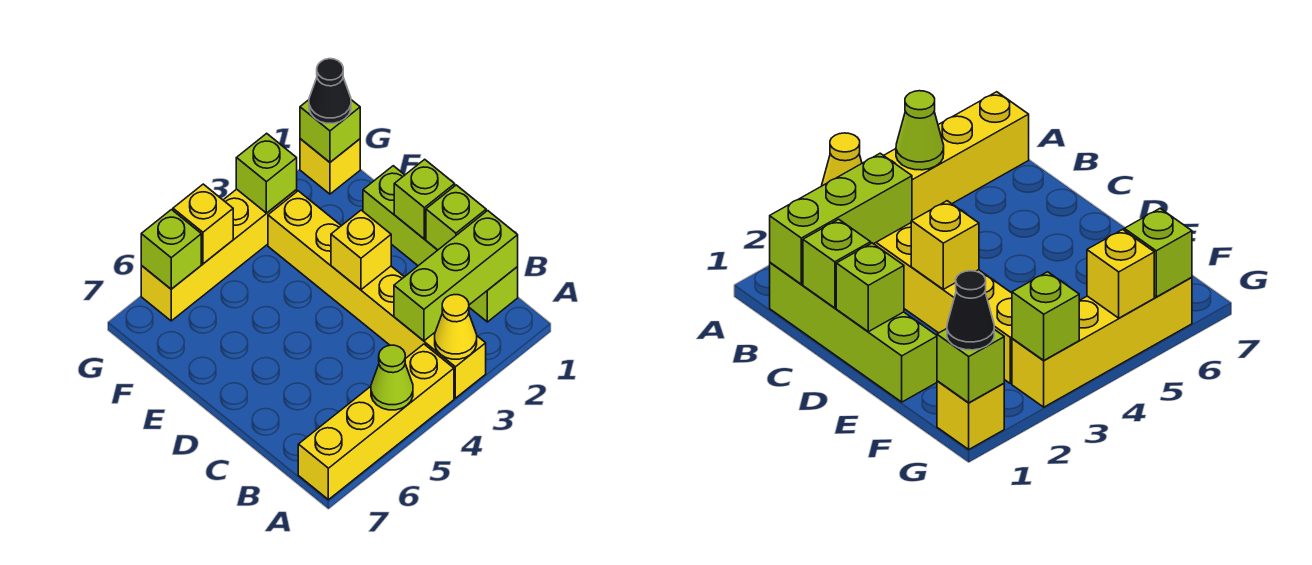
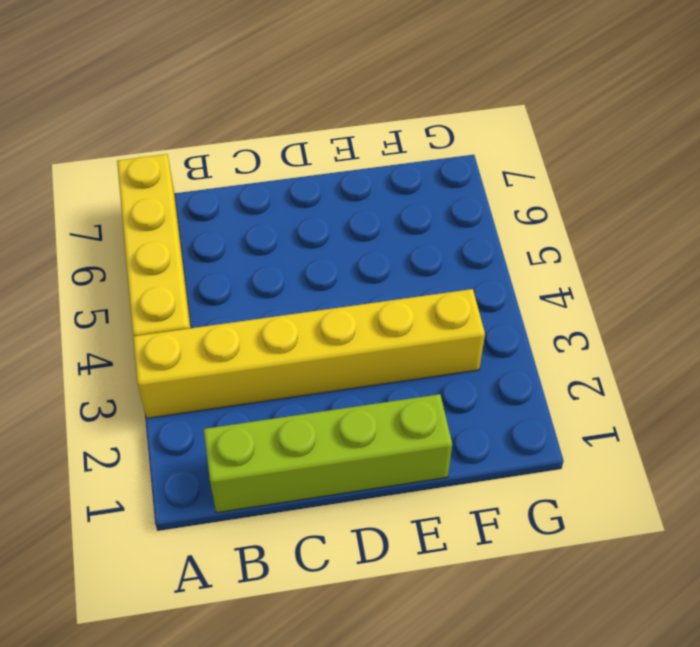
none -> yellow brick G1 level 1
none -> yellow brick G3:G6 level 1
none -> yellow cone A3 level 2

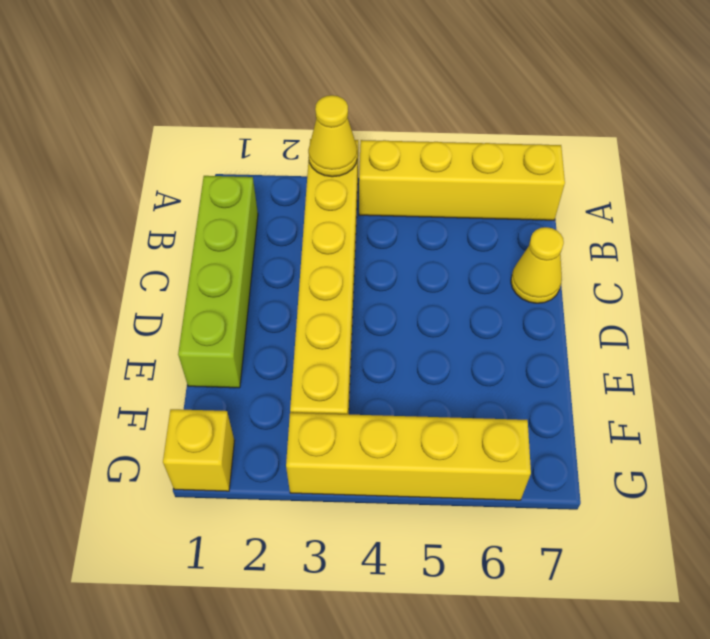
yellow cone C7 level 1 -> none
none -> lime cone A5 level 2
none -> lime brick B1:B3 level 2
none -> lime brick C1 level 2

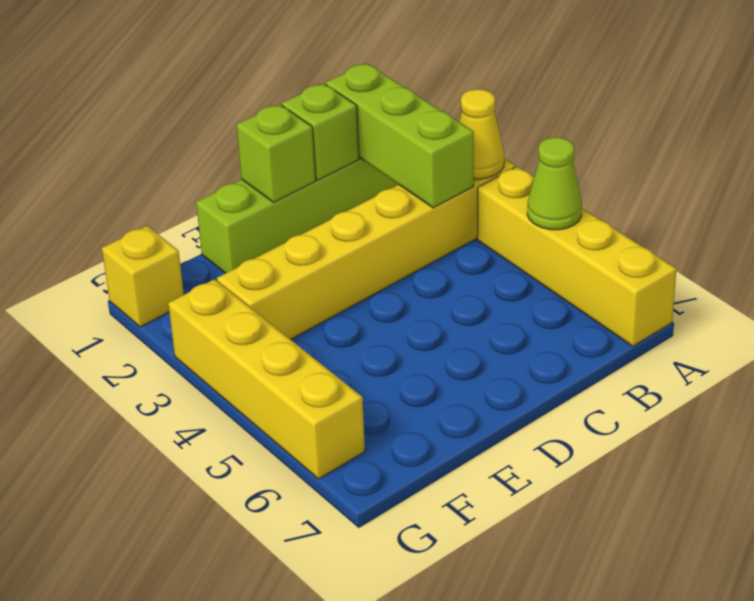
none -> yellow brick D3 level 2
none -> lime brick G1 level 2
none -> lime brick G3 level 2

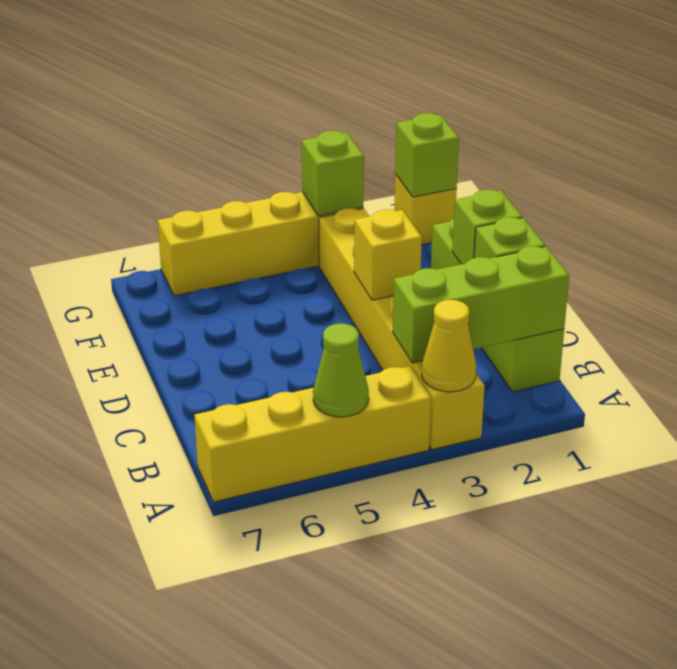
none -> yellow brick G5 level 2
none -> lime brick G6 level 2
none -> black cone G1 level 3

